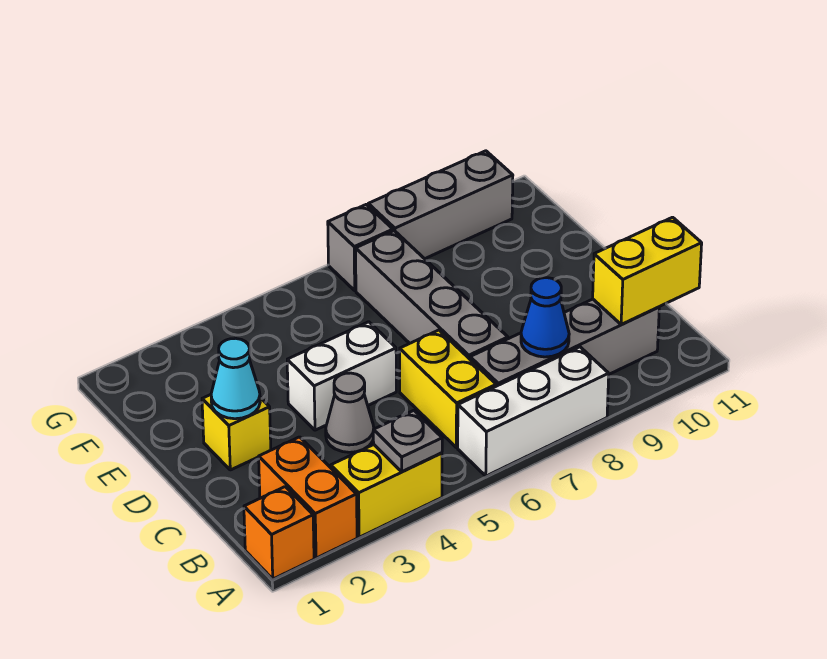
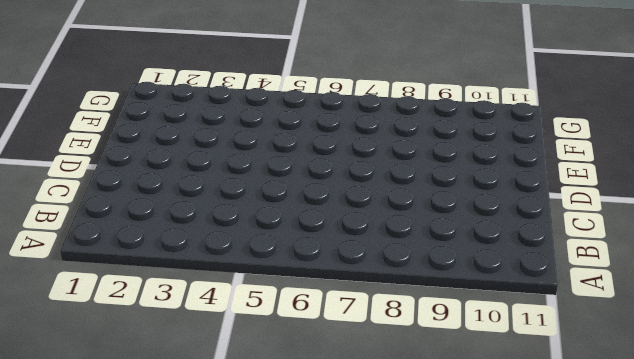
none -> orange brick A1 level 1
none -> orange brick A2:B2 level 1
none -> yellow brick A3:A4 level 1

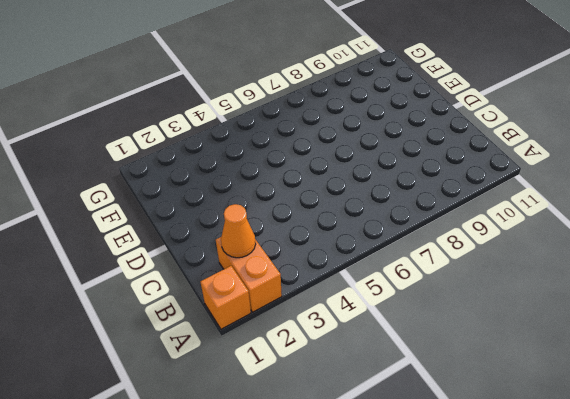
orange cone B2 level 2 -> none
none -> yellow brick A3:A4 level 1
none -> white brick A6:A8 level 1
none -> yellow brick B6:C6 level 1

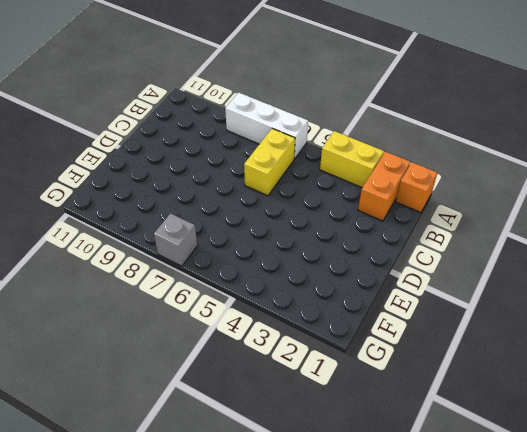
none -> grey brick B7:B10 level 1
none -> grey cone C4 level 1
none -> grey brick C7:F7 level 1

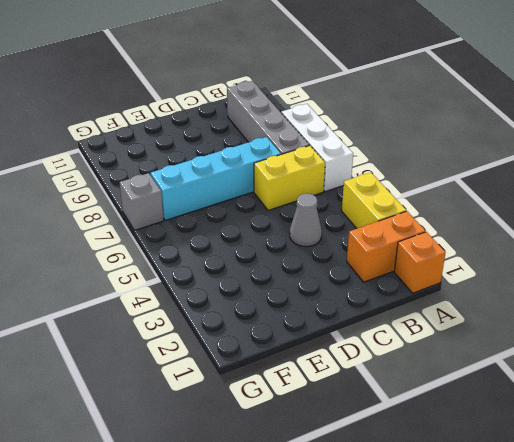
cyan brick C7:F7 level 1 -> grey brick C7:F7 level 1
none -> yellow brick D2 level 1
none -> white brick D4:D5 level 1
none -> grey brick G8:G10 level 1

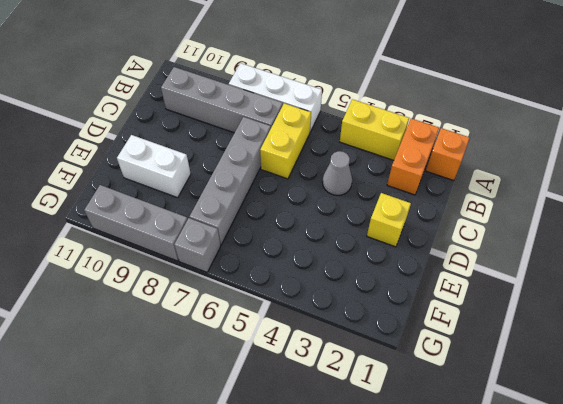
white brick E9:E10 level 1 -> white brick D4:D5 level 1
none -> grey plate A4 level 2
none -> blue cone B8 level 2
none -> yellow brick B10:B11 level 2

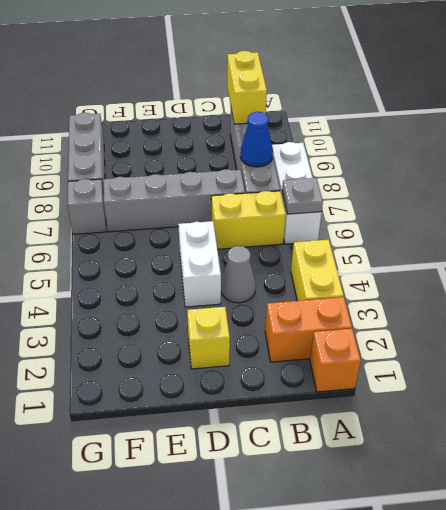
grey plate A6 level 2 -> grey plate A4 level 2
none -> cyan cone D2 level 2

